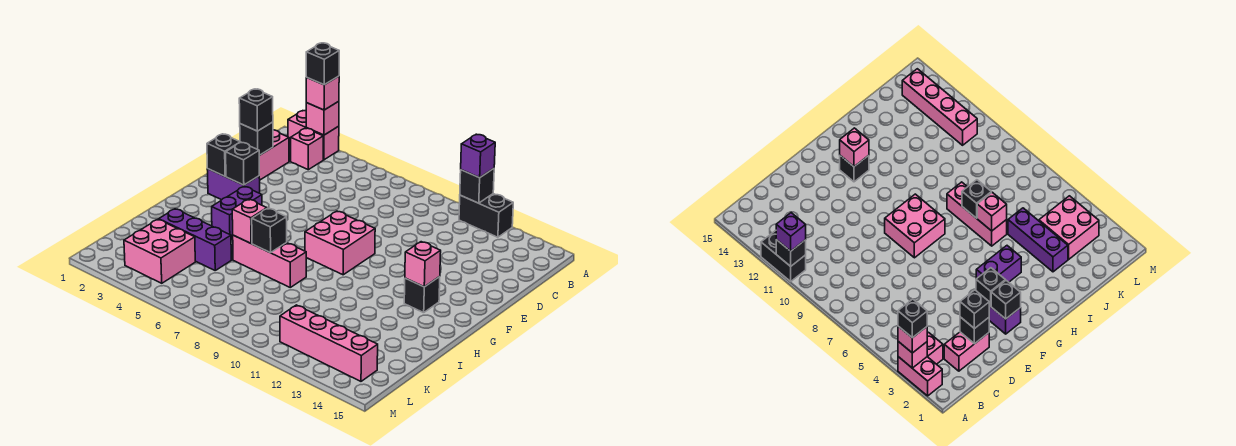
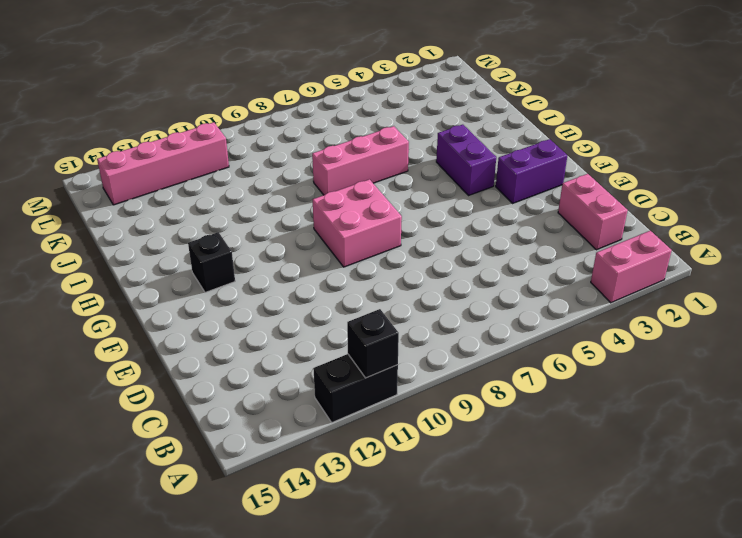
none -> pink brick B3 level 1
none -> purple brick J3:J5 level 1
none -> pink brick K3:L4 level 1

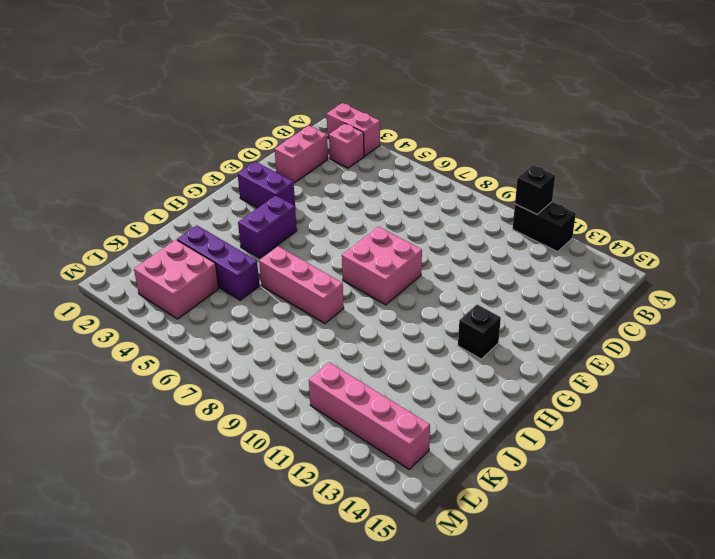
none -> pink brick A3 level 2
none -> black brick D2 level 2
none -> black brick F2 level 2

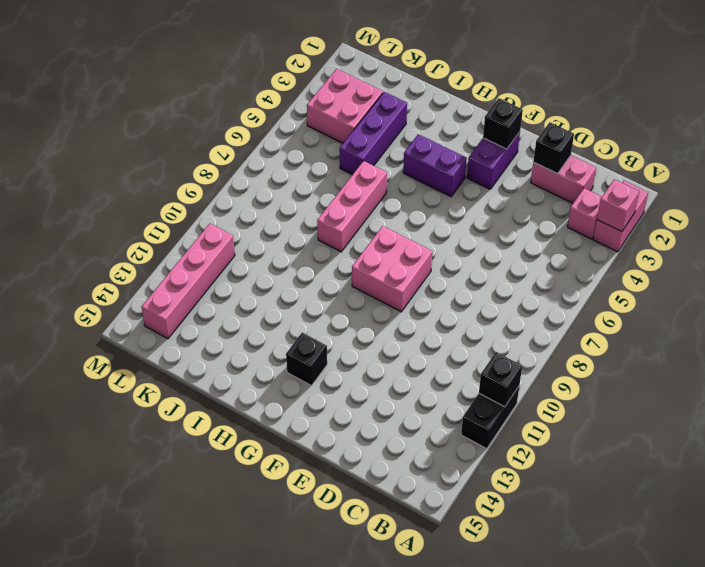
none -> black brick F3 level 2
none -> pink brick G13 level 2
none -> pink brick I6 level 2

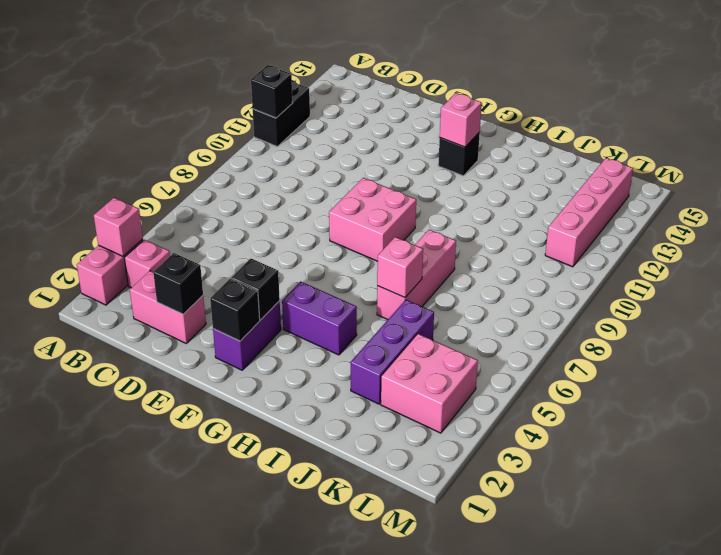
none -> black brick I7 level 2
none -> pink brick A3 level 3
none -> purple brick A11 level 3

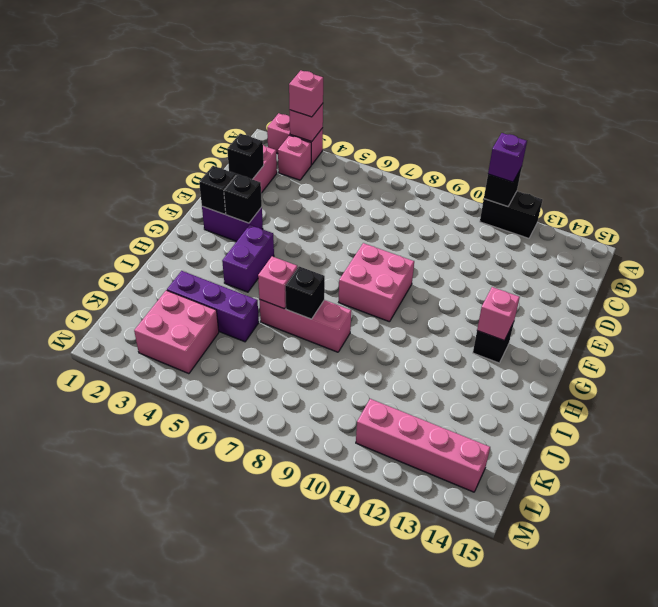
none -> black brick D2 level 3
none -> black brick A3 level 4

